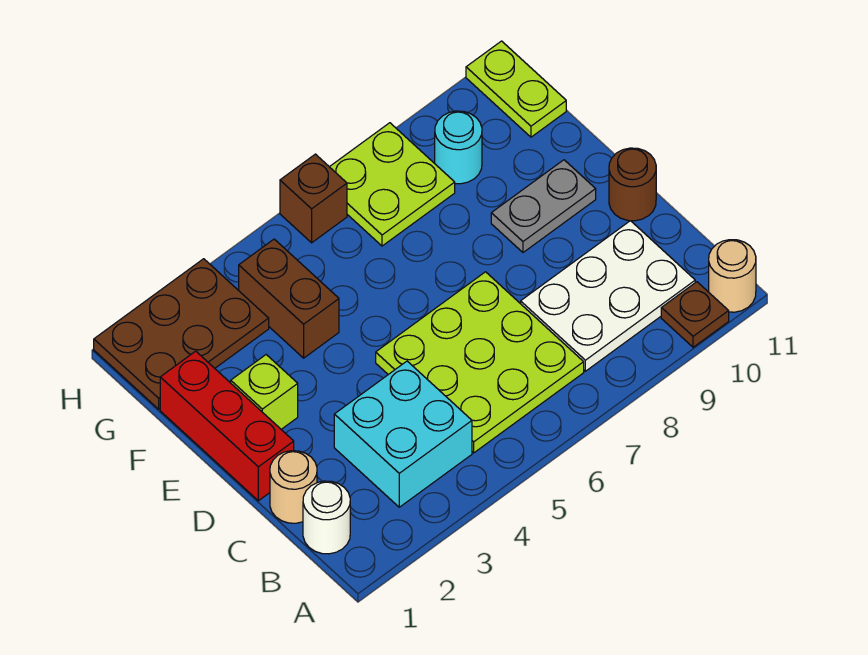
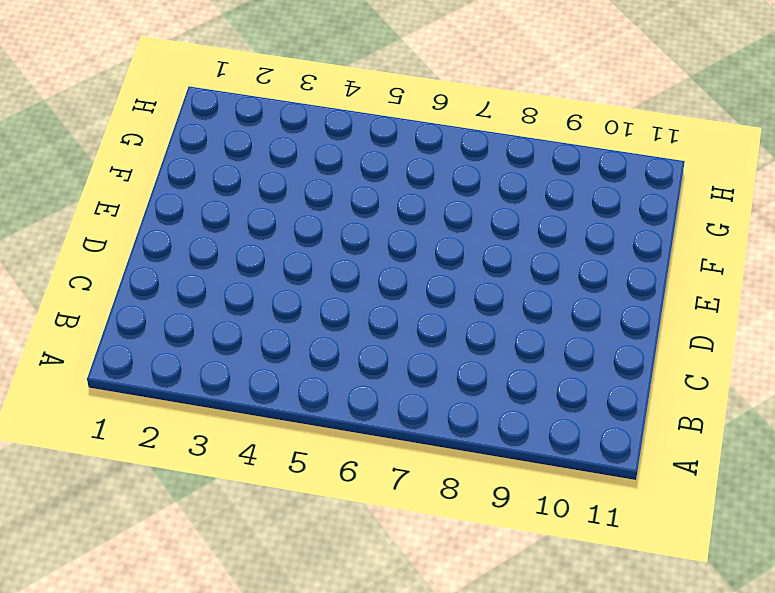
none -> brown plate A10 level 1
none -> tan round brick A11 level 1
none -> white round brick B1 level 1

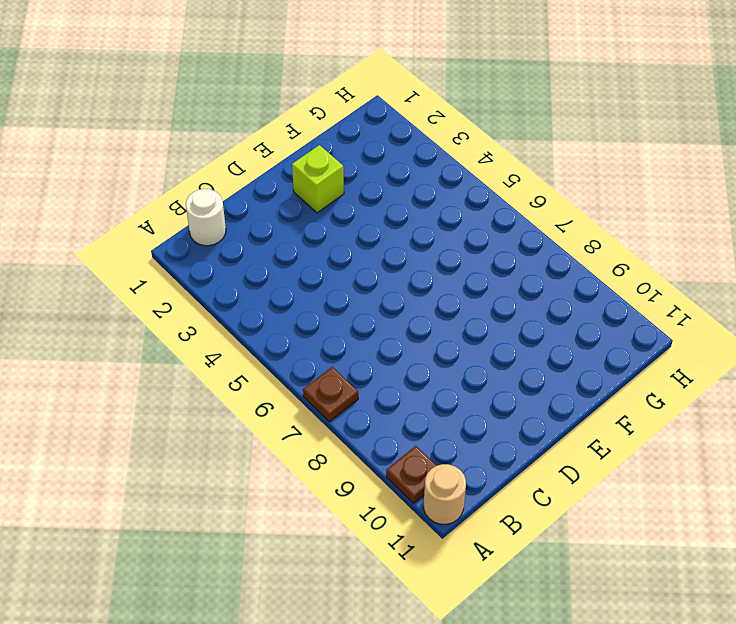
brown plate A7 level 1 -> none
none -> cyan brick B3:C4 level 1
none -> lime plate B5:D7 level 1
none -> white plate B8:C10 level 1

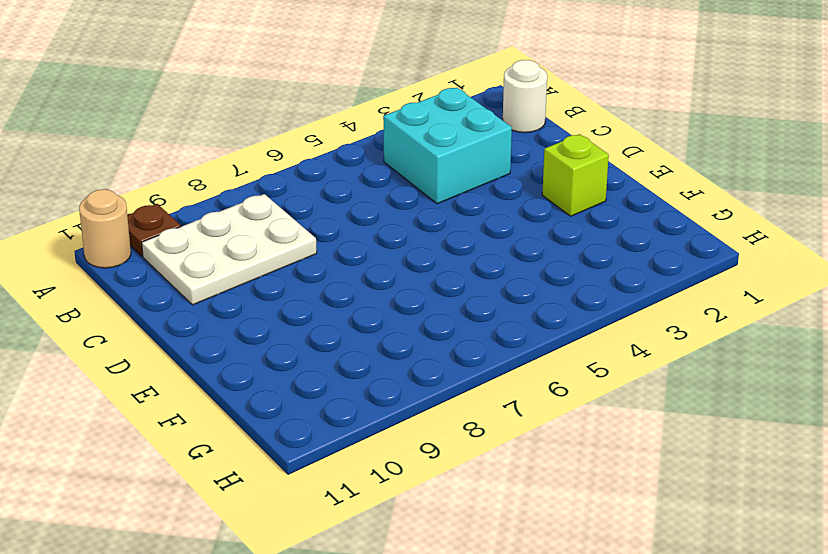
none -> lime plate B5:D7 level 1
none -> tan round brick C1 level 1
none -> red brick D1:F1 level 1

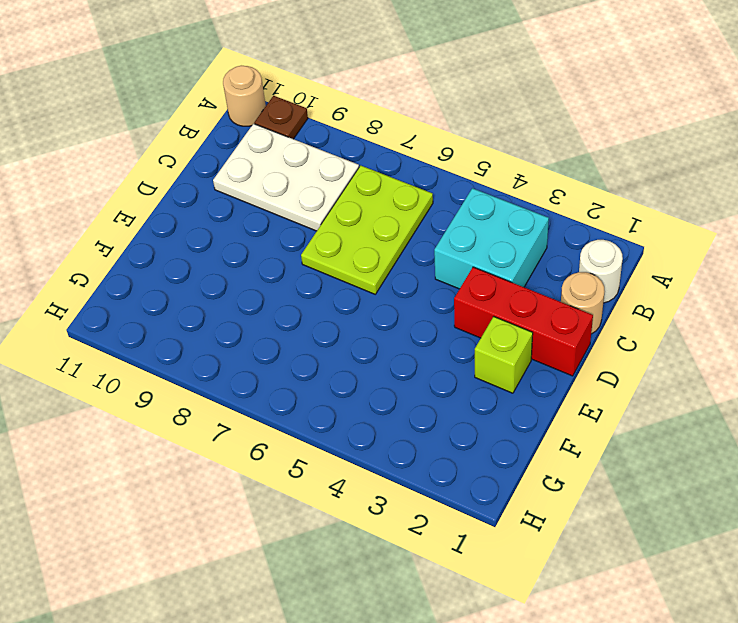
lime plate B6:D7 level 1 -> lime plate B5:D7 level 1
red brick D1:D3 level 1 -> red brick D1:F1 level 1
none -> brown round brick D11 level 1
none -> grey plate E9:E10 level 1
none -> brown brick F4:G4 level 1

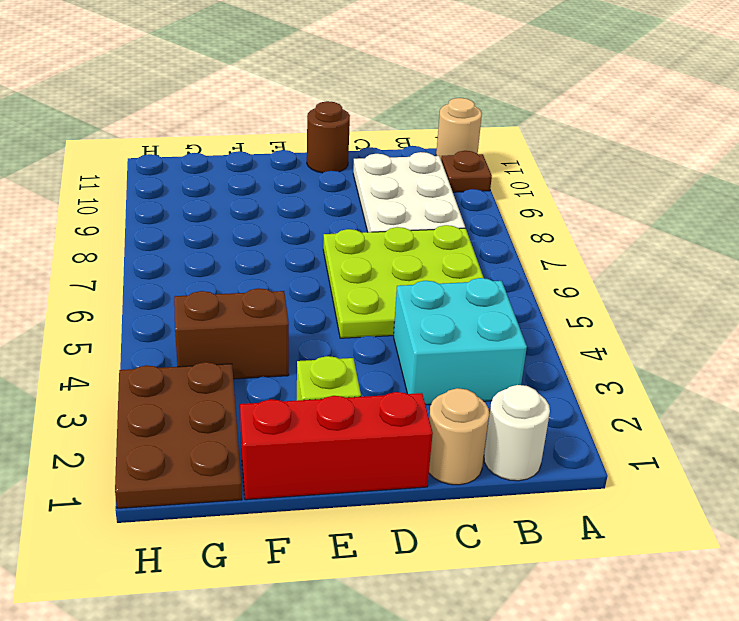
none -> grey plate E9:E10 level 1
none -> lime plate G7:H8 level 1
none -> cyan round brick G9 level 1

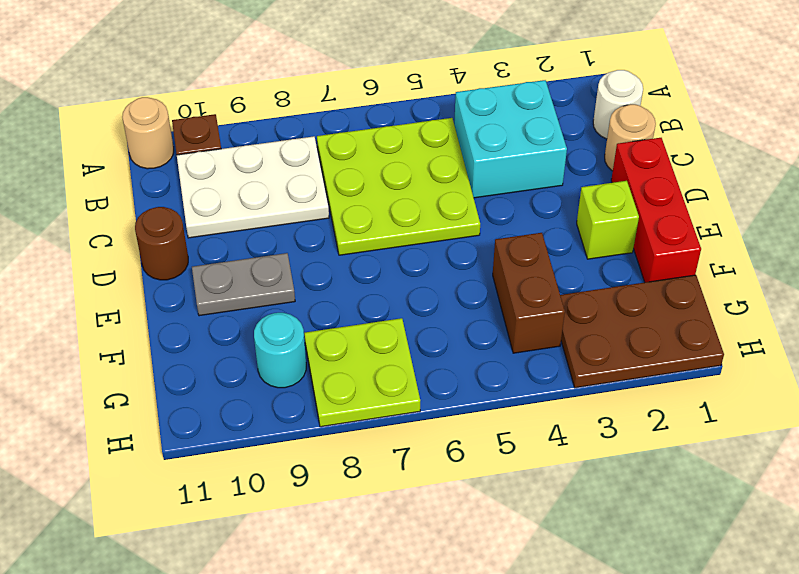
none -> lime plate G11:H11 level 1
none -> brown brick H6 level 1

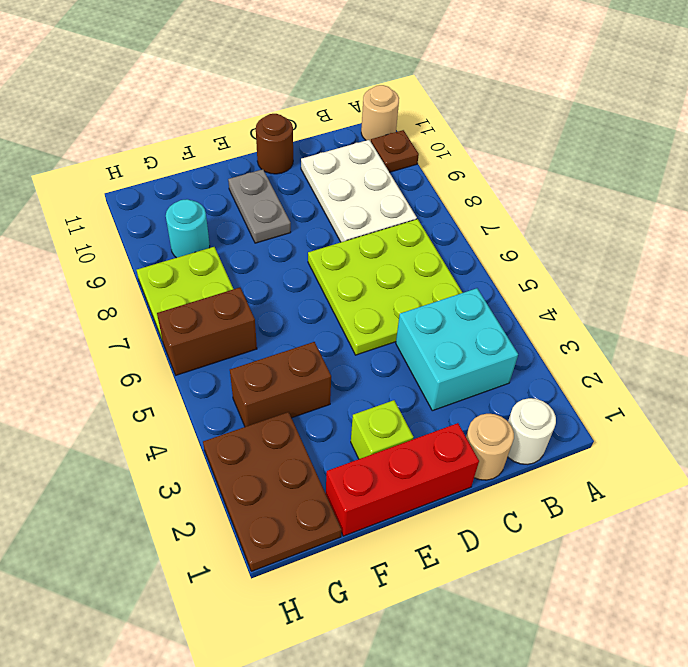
brown brick G6:H6 level 1 -> brown brick H6 level 1
none -> lime plate G11:H11 level 1

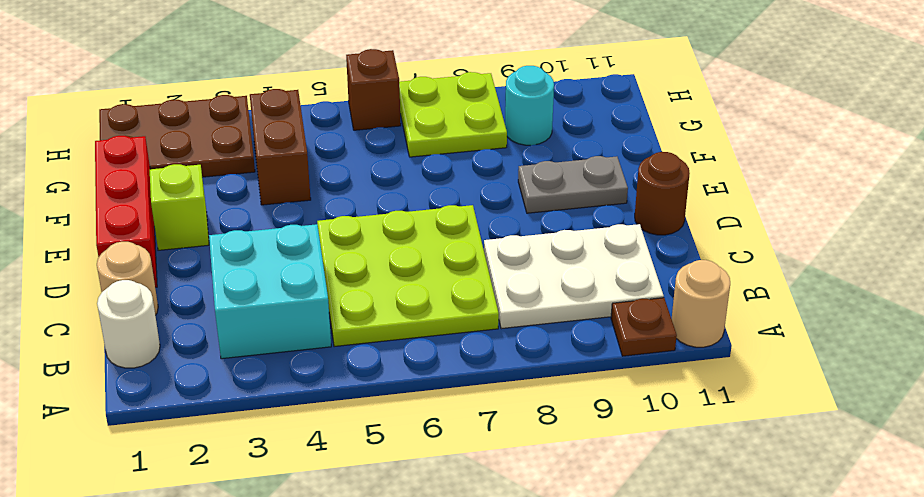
none -> lime plate G11:H11 level 1

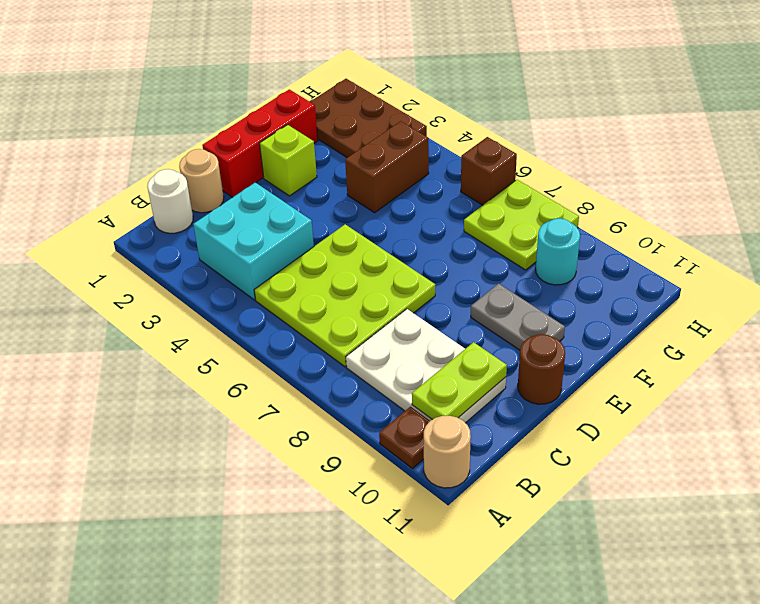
lime plate B10:C10 level 2 -> lime plate G11:H11 level 1

